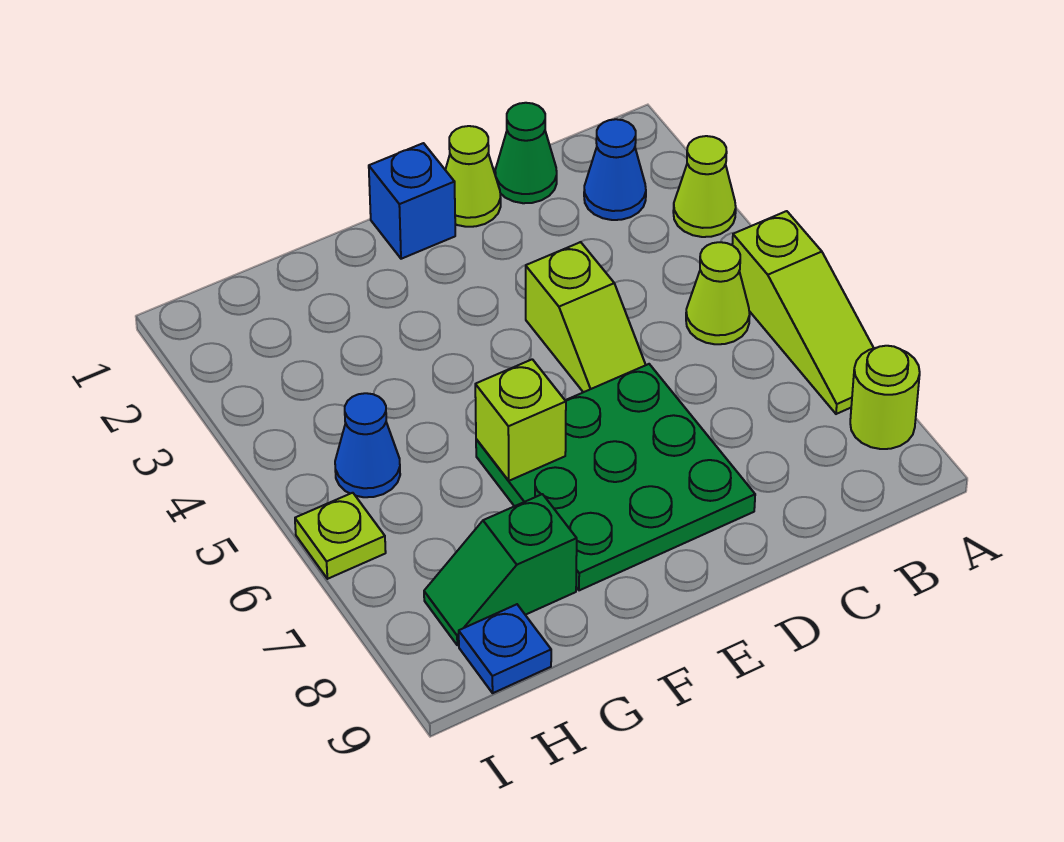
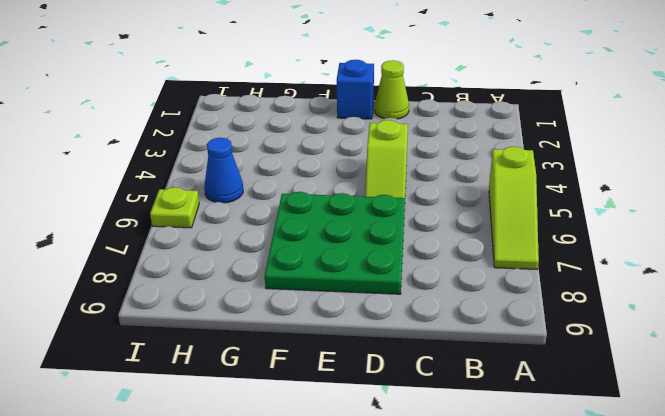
none -> lime cone A3 level 1
none -> lime round brick A8 level 1
none -> blue cone B2 level 1

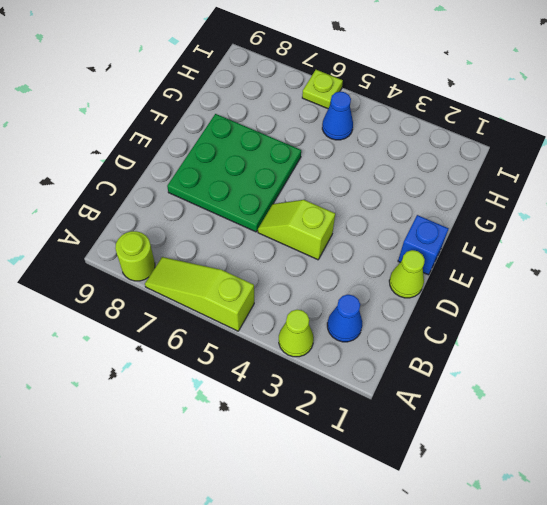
none -> lime cone B5 level 1
none -> green cone C1 level 1
none -> green slope G8:H8 level 1 top G

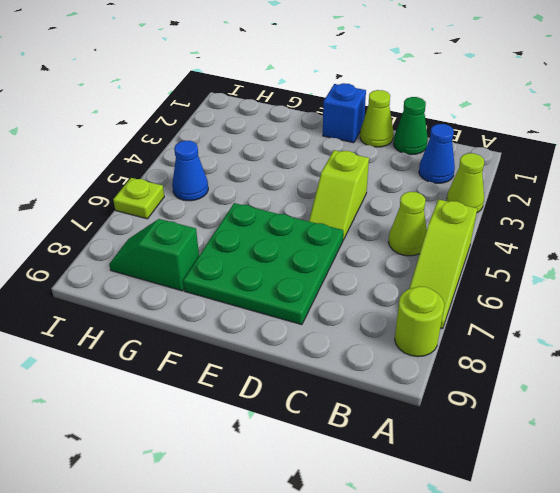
none -> blue plate H9 level 1
none -> lime brick F6 level 2

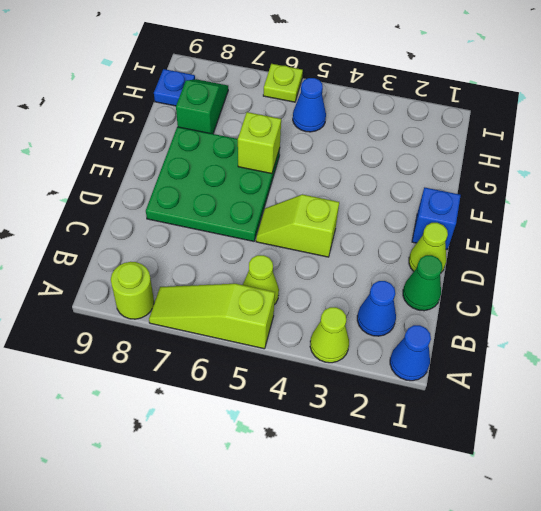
blue cone A1 level 1 -> none

